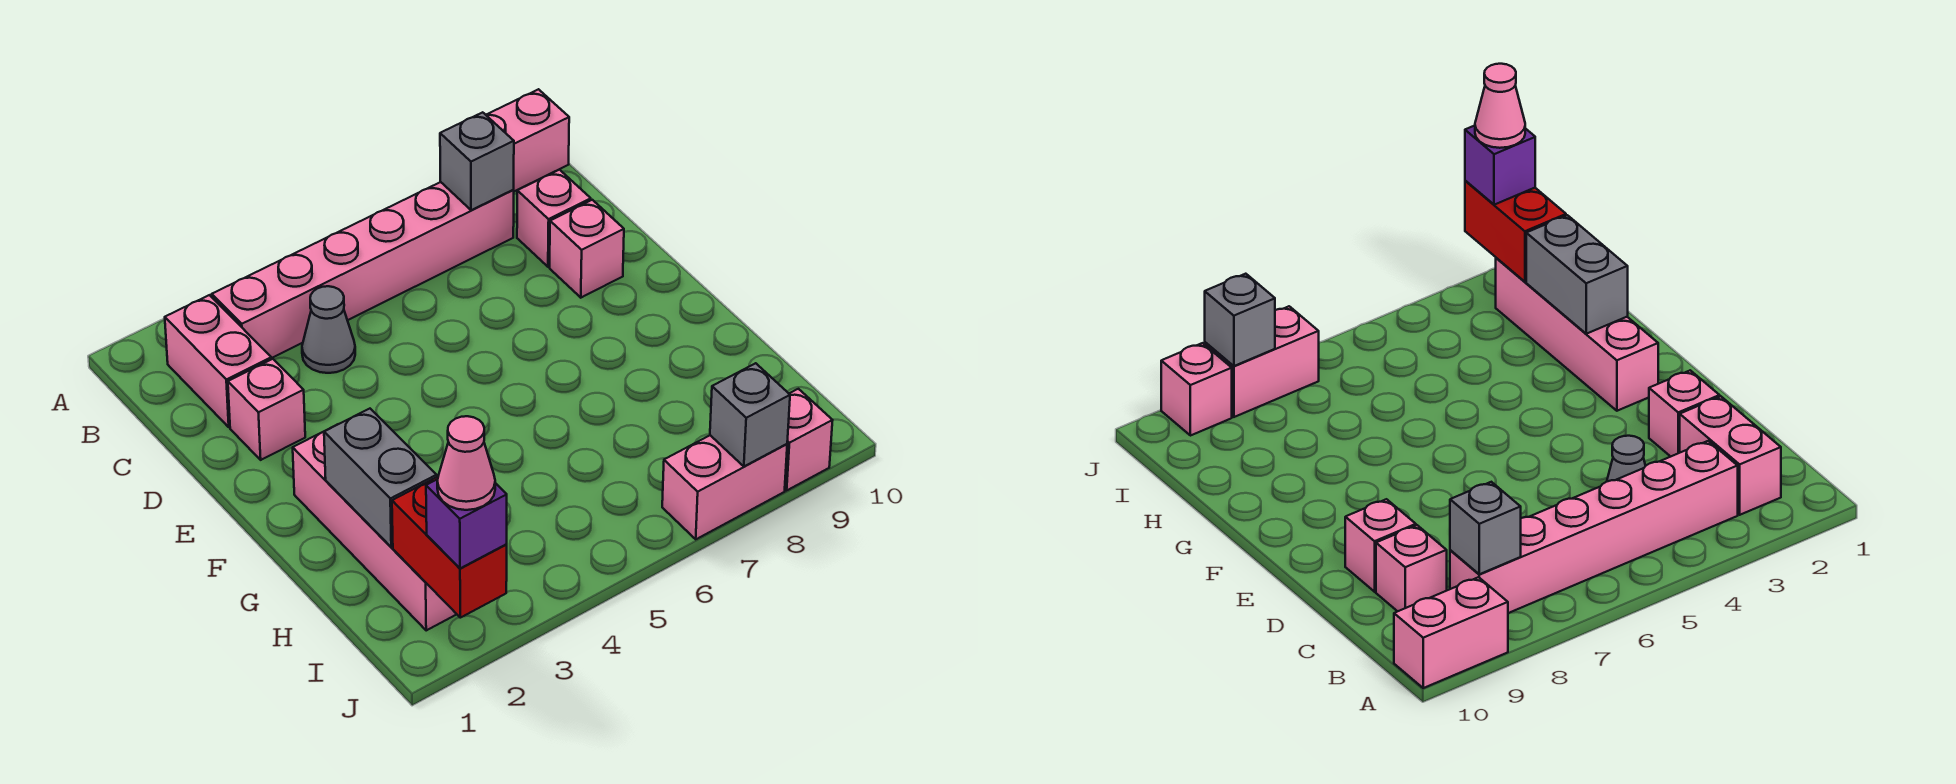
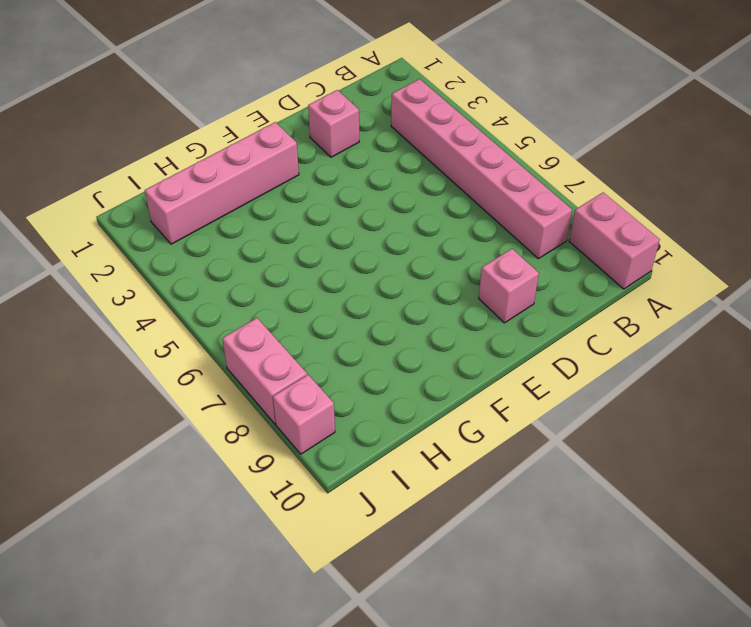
none -> pink brick B2:C2 level 1
none -> grey cone C4 level 1
none -> pink brick C9 level 1

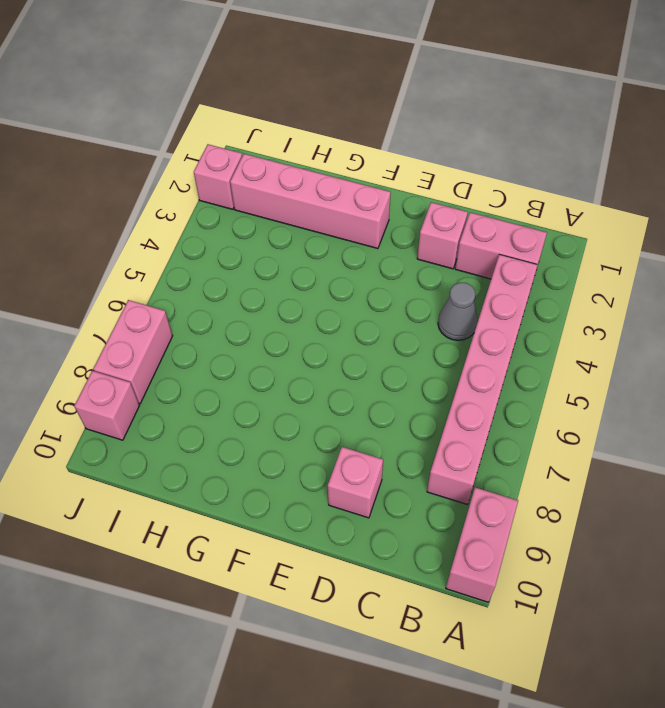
pink brick J2 level 1 -> pink brick C9 level 1
none -> grey brick B8 level 2
none -> grey brick G2:H2 level 2
none -> red brick I2:J2 level 2

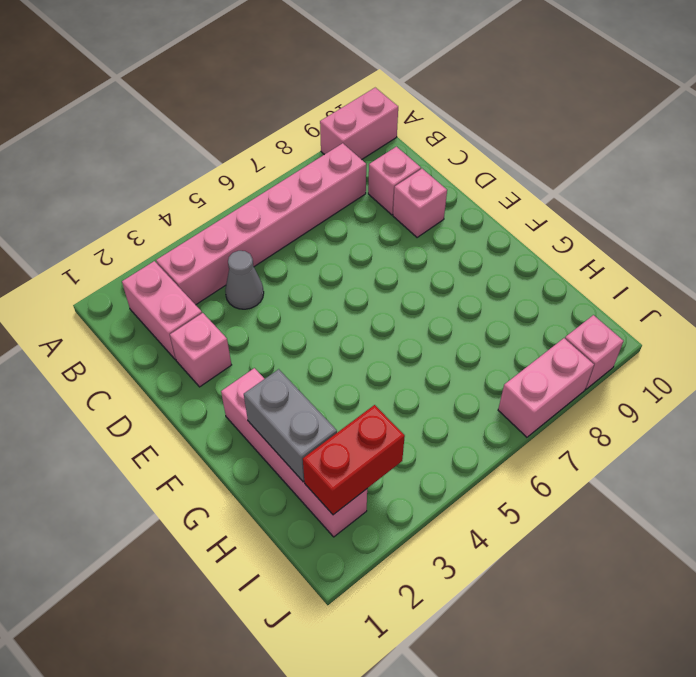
red brick I2:I3 level 2 -> red brick I2:J2 level 2
none -> grey brick B8 level 2
none -> grey brick J8 level 2
none -> purple brick J2 level 3

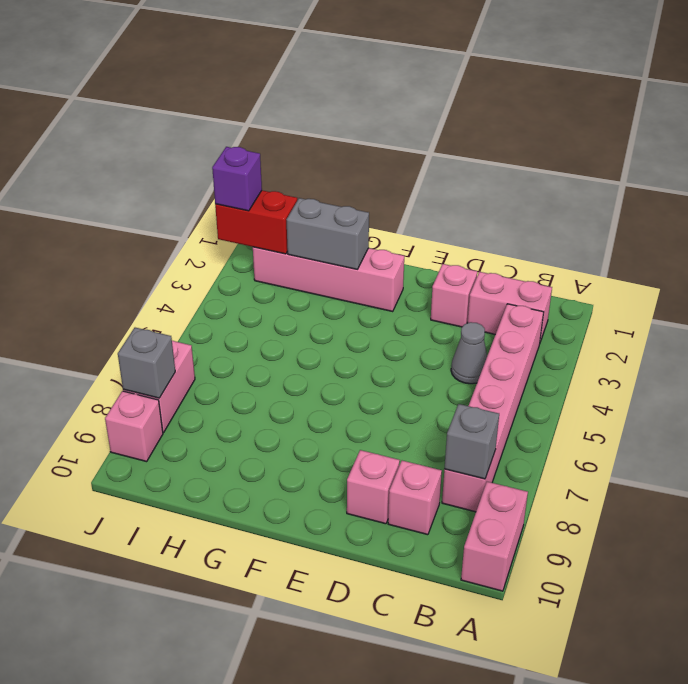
none -> pink cone J2 level 4

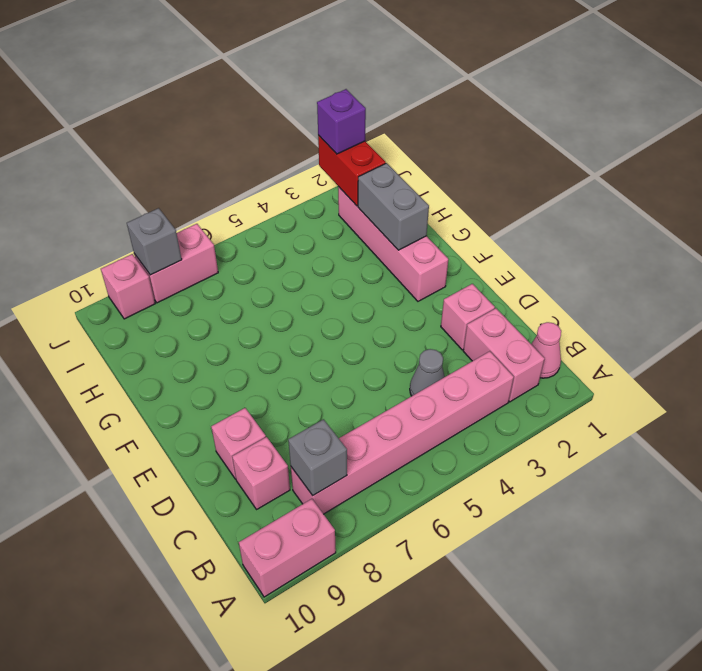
pink cone B1 level 1 -> pink cone J2 level 4

